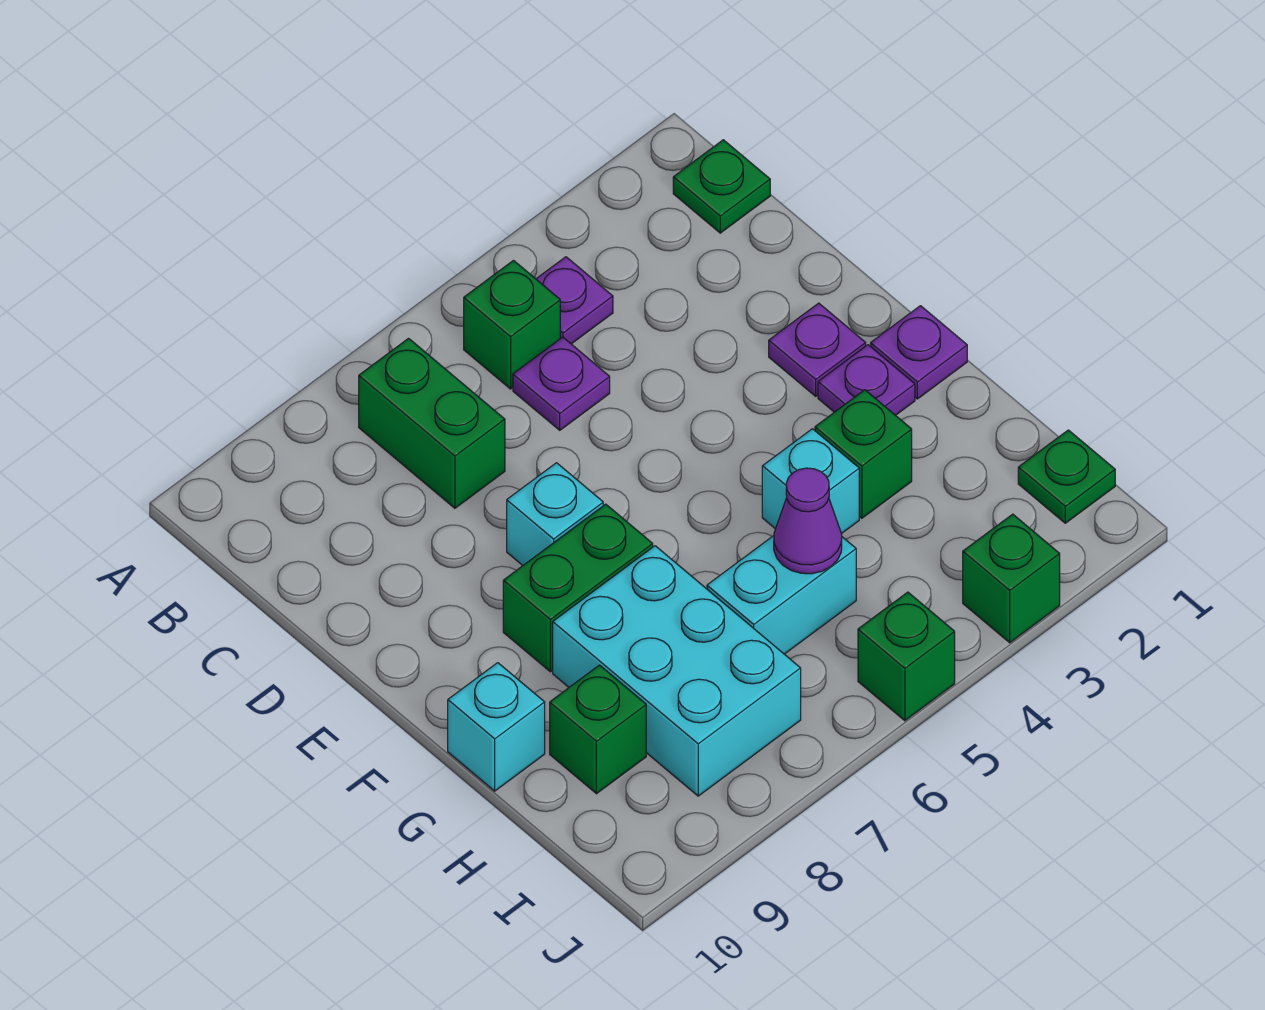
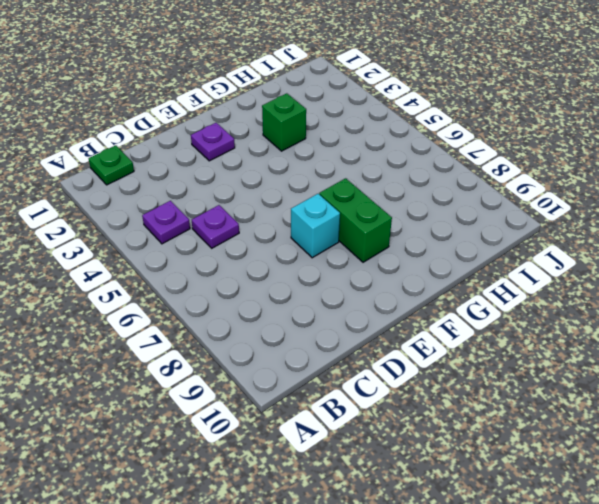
none -> green brick B5 level 1
none -> green brick B7:C7 level 1
none -> purple plate F1 level 1

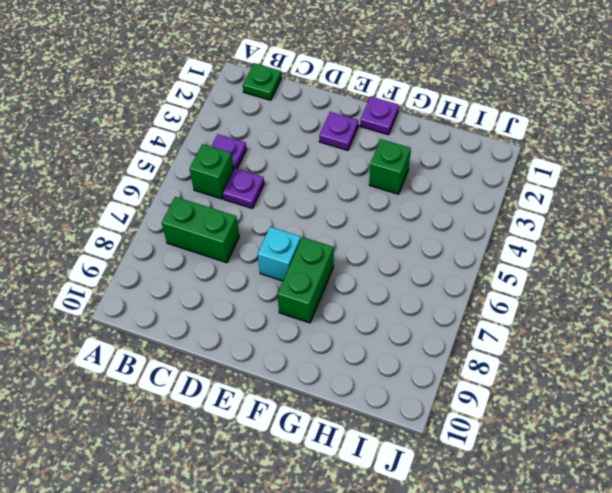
none -> purple plate F2 level 1
none -> cyan brick G4 level 1
none -> cyan brick G7:I8 level 1

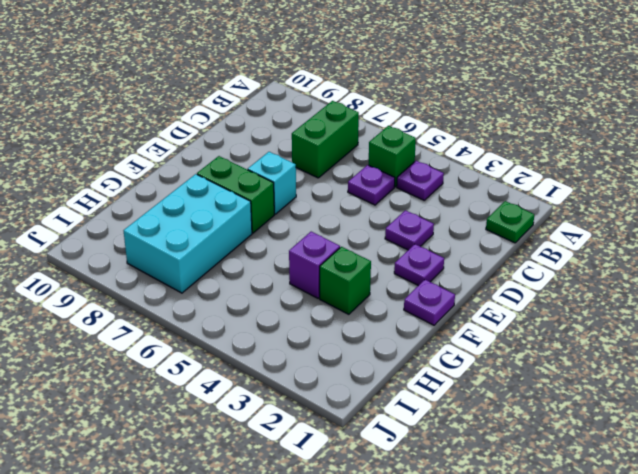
purple plate D3 level 1 -> purple plate F2 level 1
purple brick G4 level 1 -> cyan brick G4 level 1
none -> cyan brick G10 level 1
none -> cyan brick H5:H6 level 1
none -> green brick H9 level 1

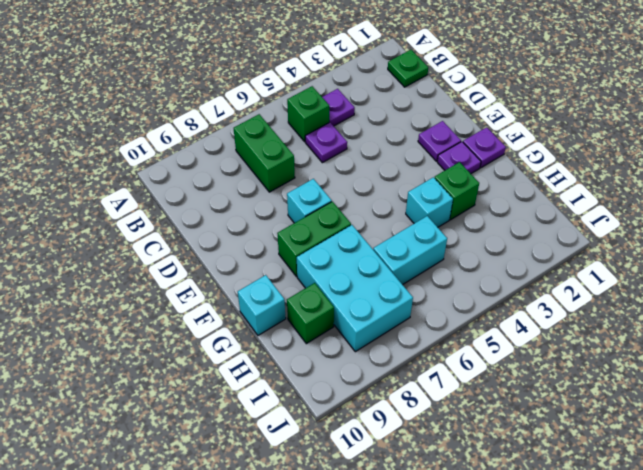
none -> green plate I1 level 1
none -> green brick J3 level 1
none -> green brick J5 level 1

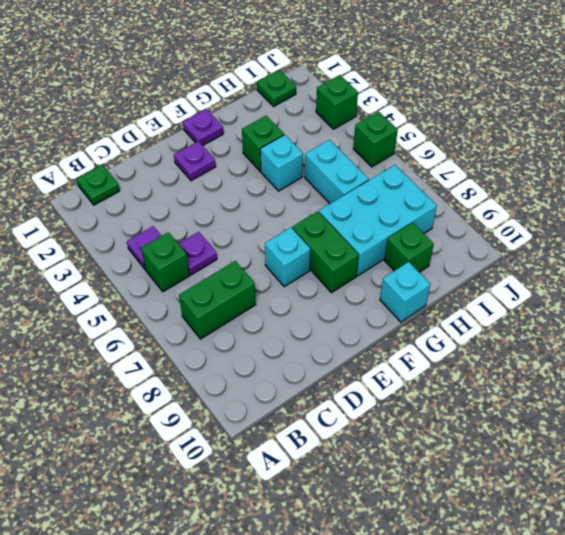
none -> purple plate F2 level 1
none -> purple cone H5 level 2

